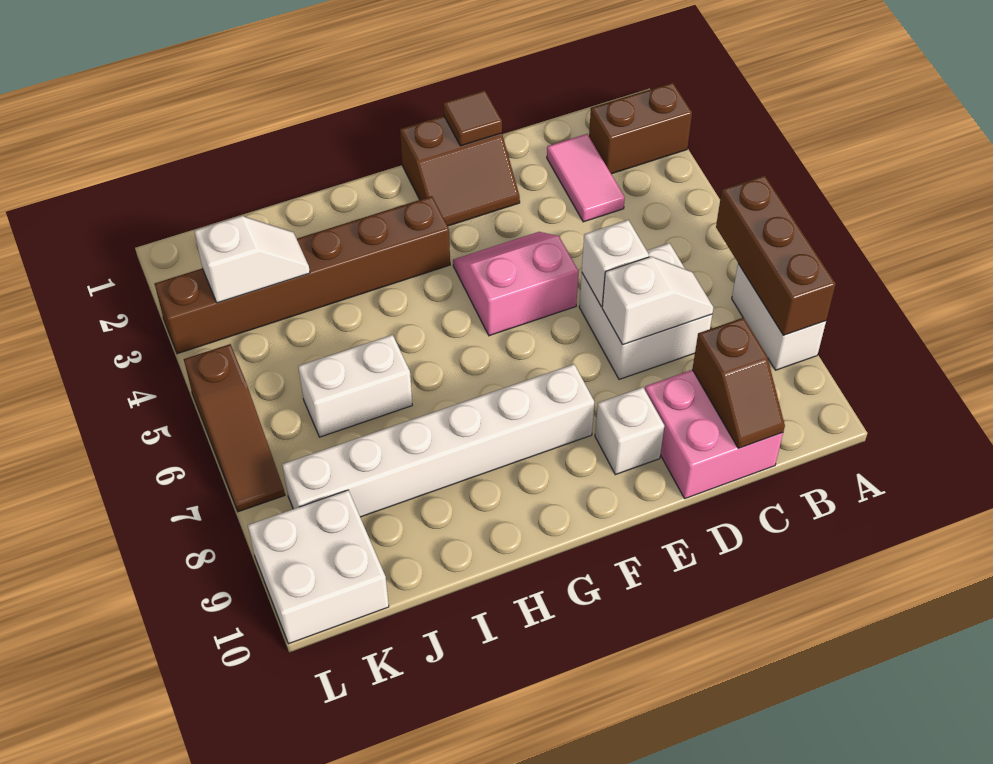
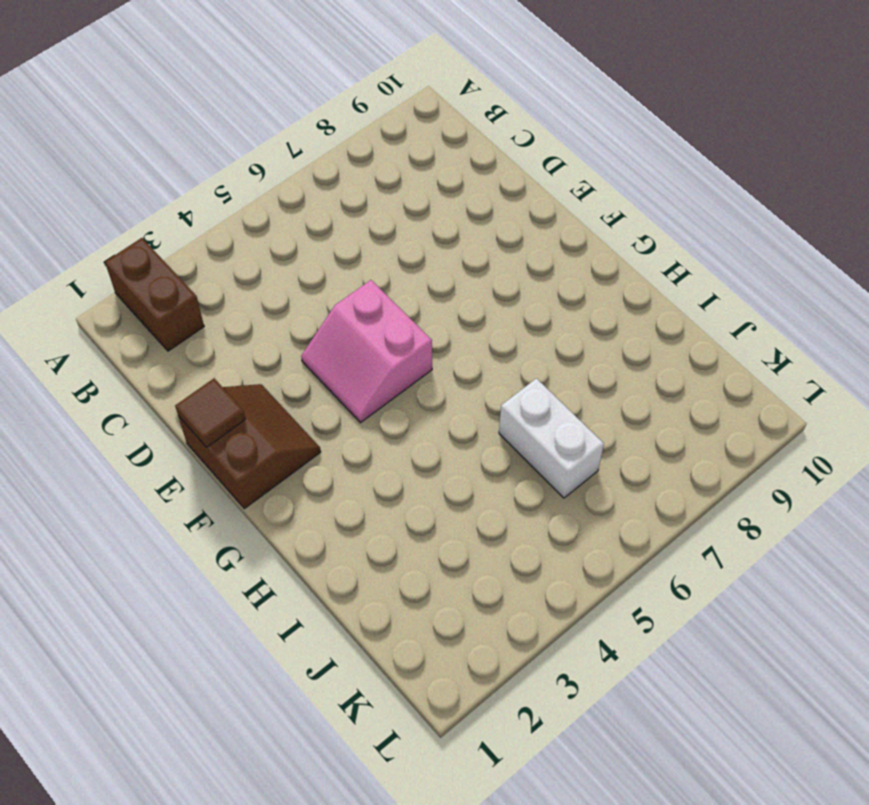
none -> white brick A7:A8 level 1
none -> pink tile C2:C3 level 1
none -> white brick C6:D7 level 1

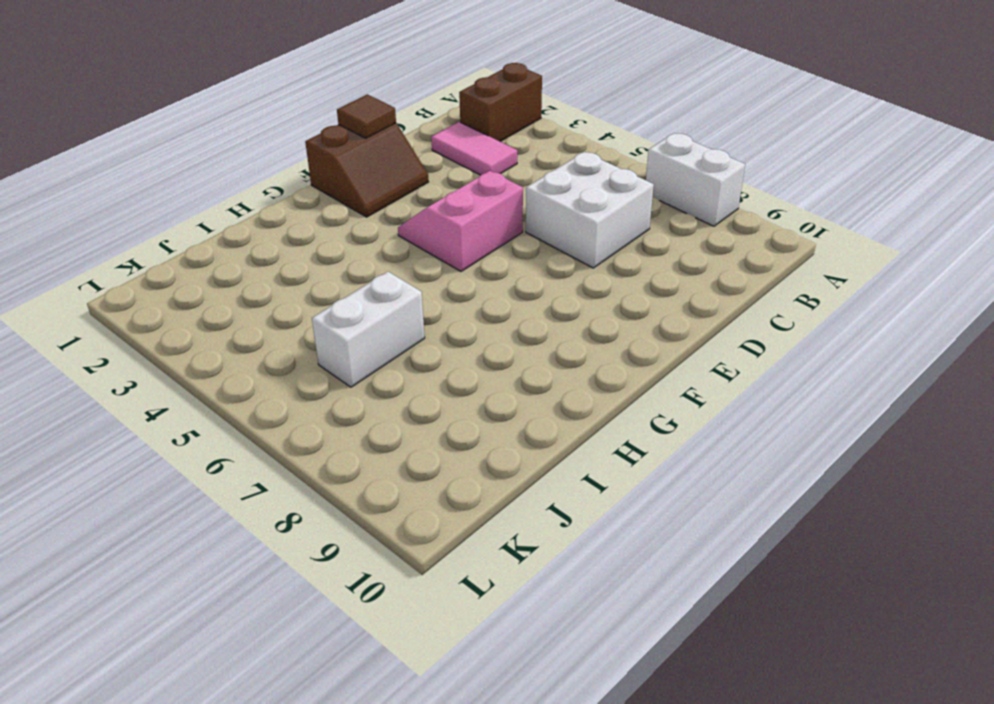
none -> pink brick C9:D10 level 1
none -> white brick E9 level 1
none -> white brick F8:K8 level 1

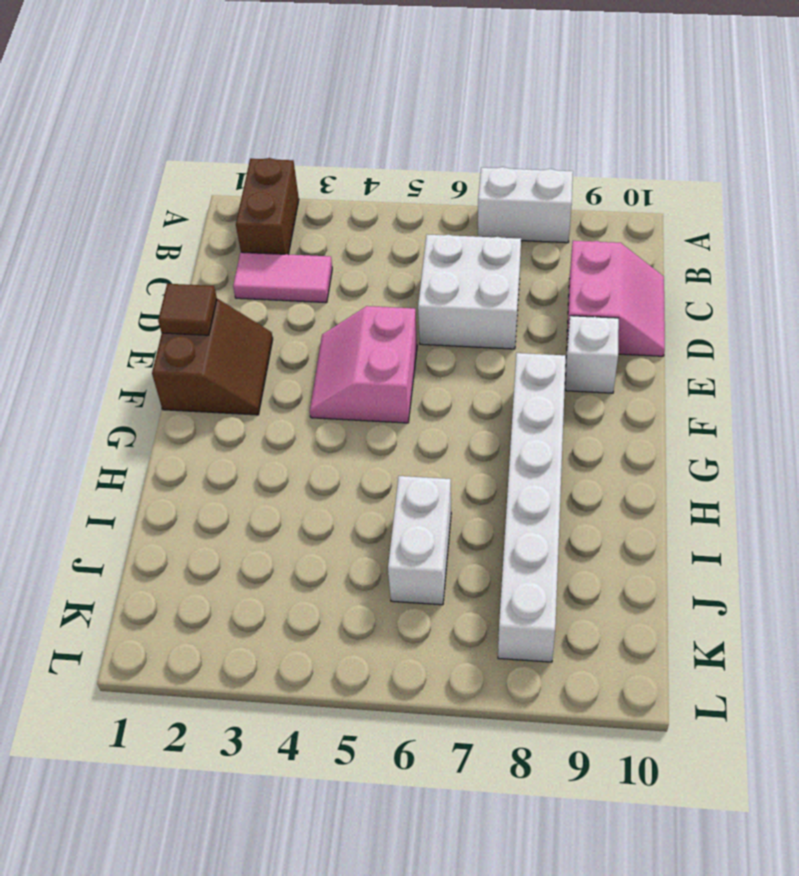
pink slope C9:D10 level 1 top 9 -> pink brick C9:D10 level 1
none -> brown brick G3:L3 level 1
none -> white brick K9:L10 level 1
none -> brown slope L5:L7 level 1 top 5

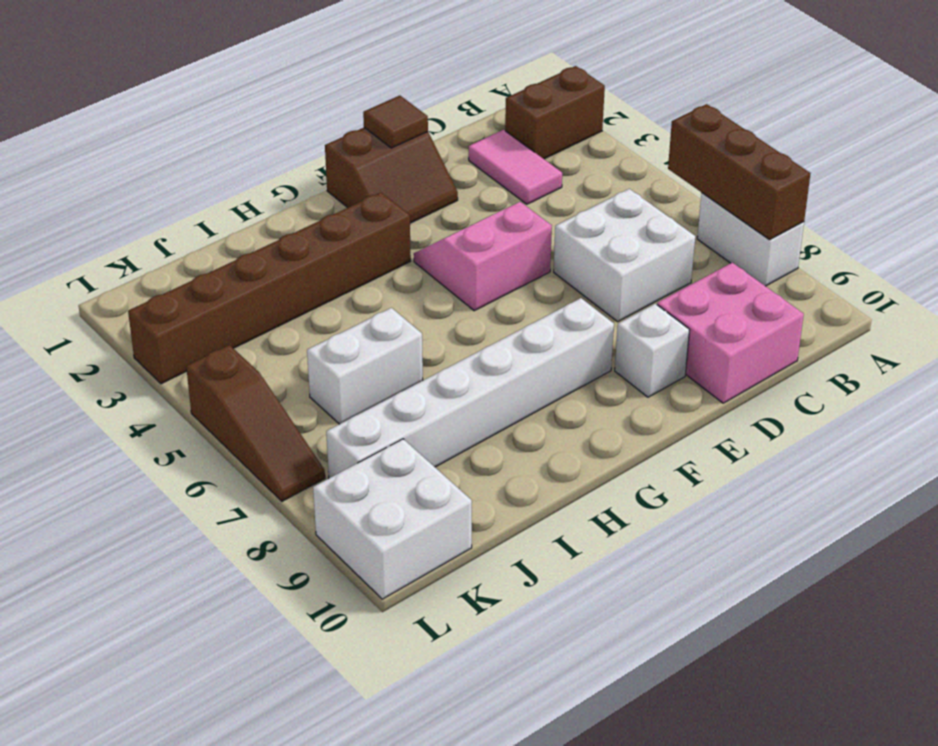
none -> white slope C7:D7 level 2 top D
none -> brown slope C9:C10 level 2 top 9
none -> white brick D6 level 2

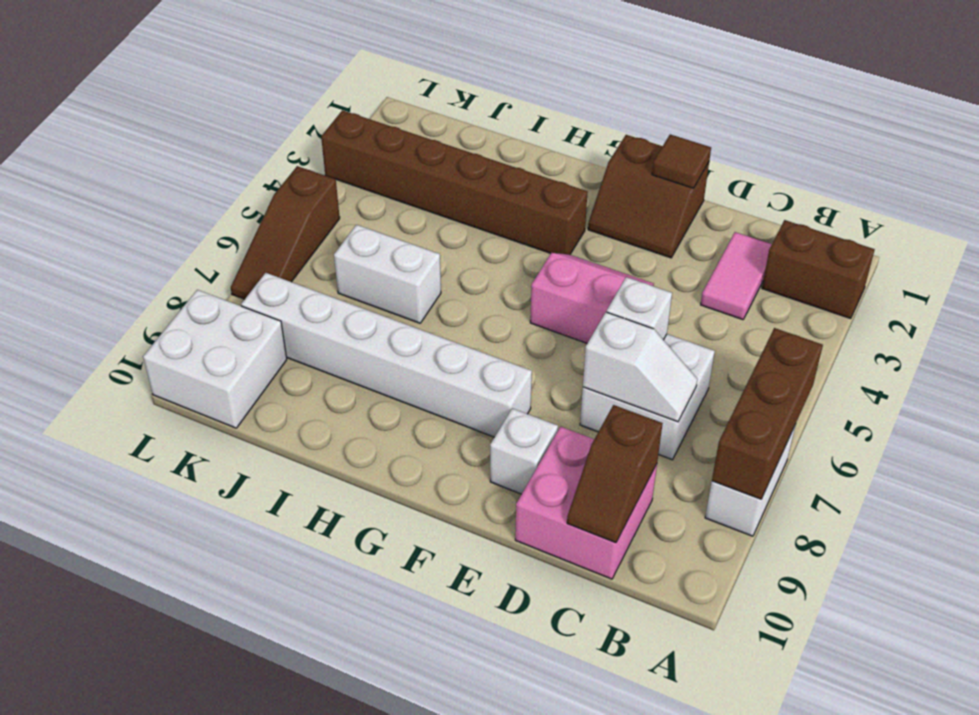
none -> white slope J3:K3 level 2 top K

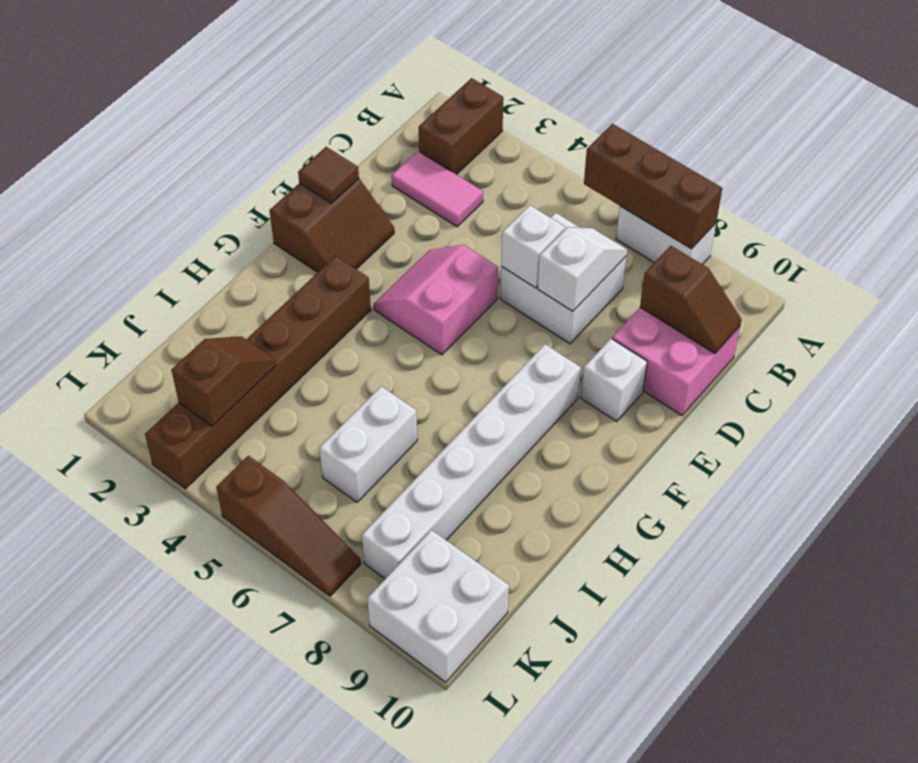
brown slope J3:K3 level 2 top K -> white slope J3:K3 level 2 top K

